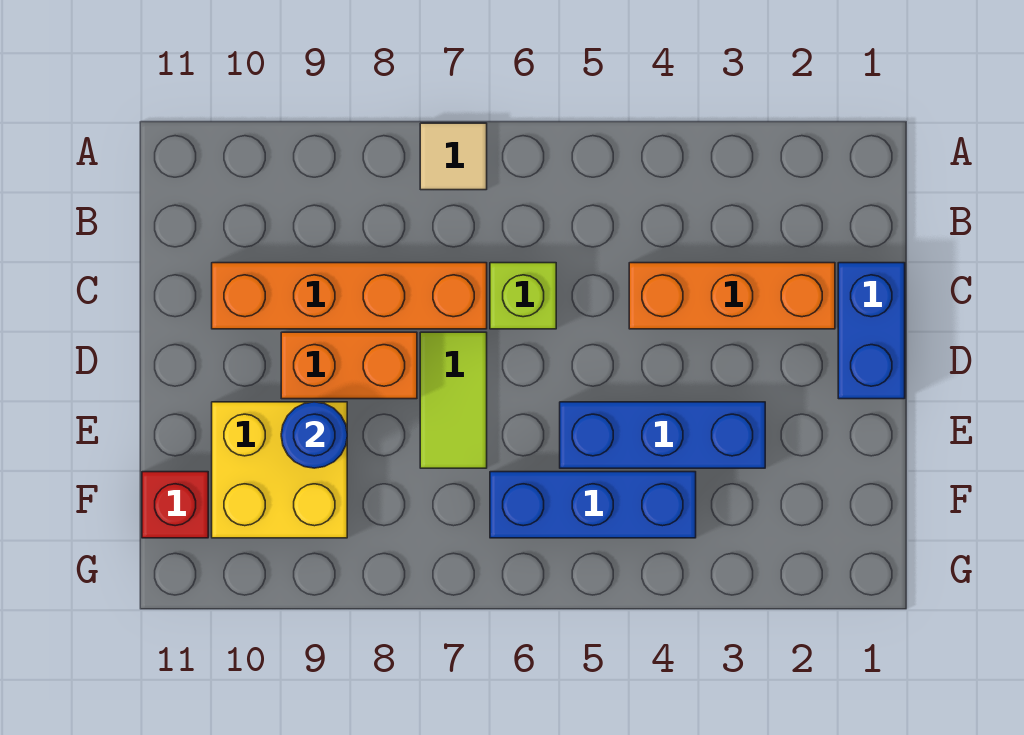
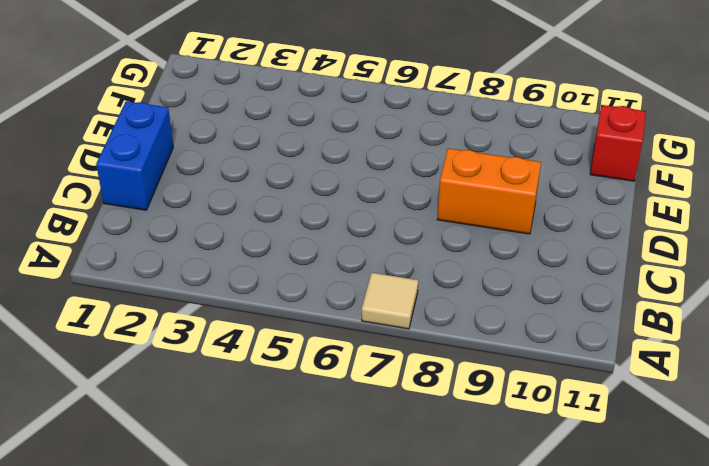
none -> orange brick C2:C4 level 1
none -> lime brick C6 level 1
none -> orange brick C7:C10 level 1

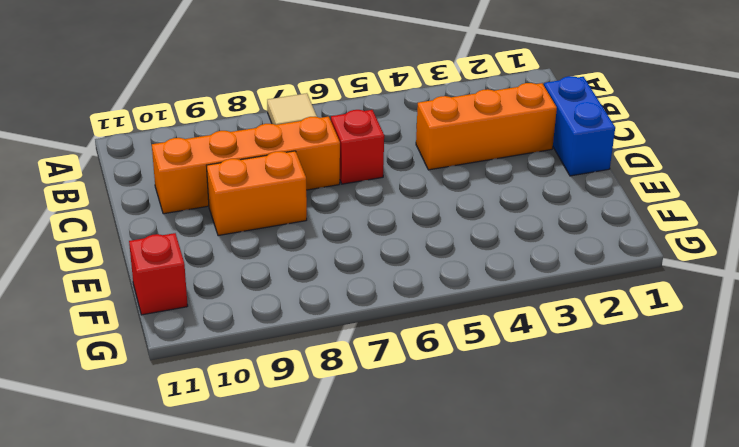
red brick C6 level 1 -> lime brick C6 level 1
none -> lime tile D7:E7 level 1
none -> blue brick E3:E5 level 1
none -> yellow brick E9:F10 level 1

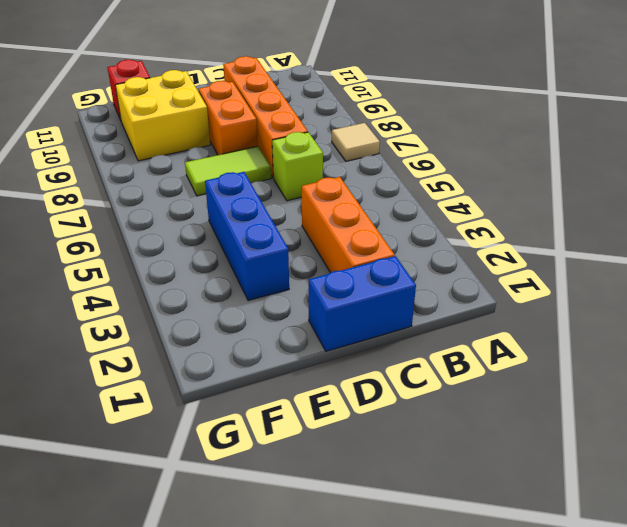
none -> blue brick F4:F6 level 1
none -> blue round brick E9 level 2

